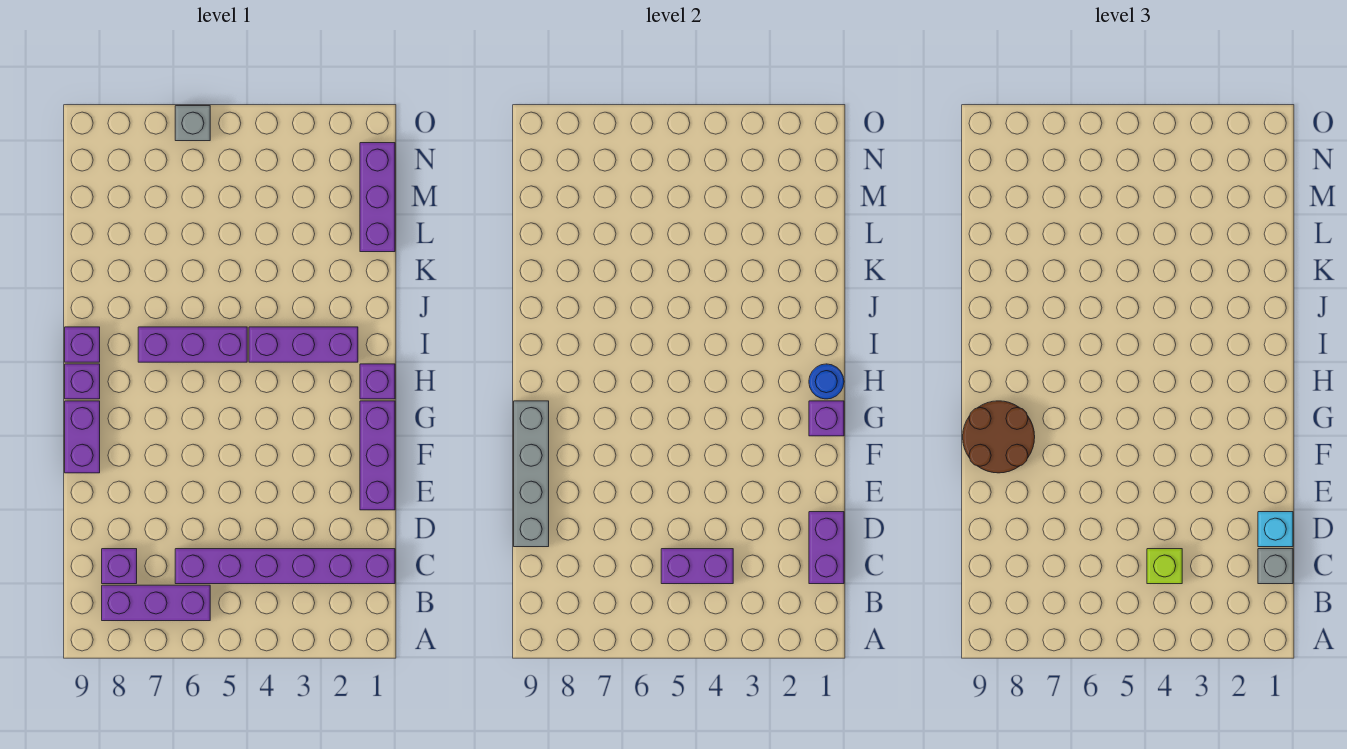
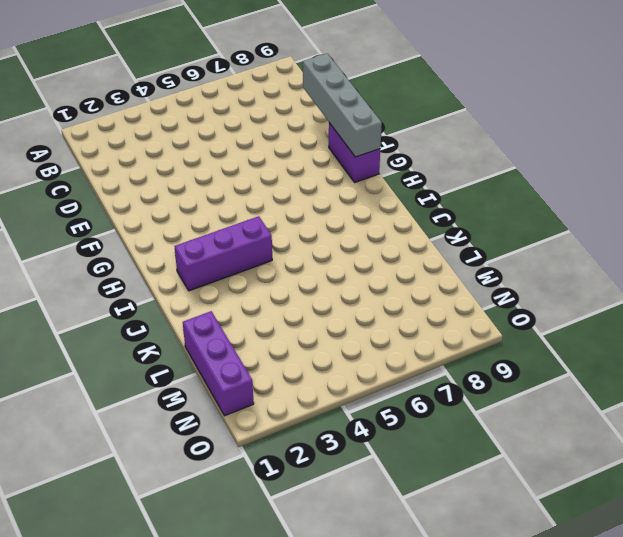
none -> purple brick B6:B8 level 1
none -> purple brick C1:C6 level 1
none -> purple brick C8 level 1

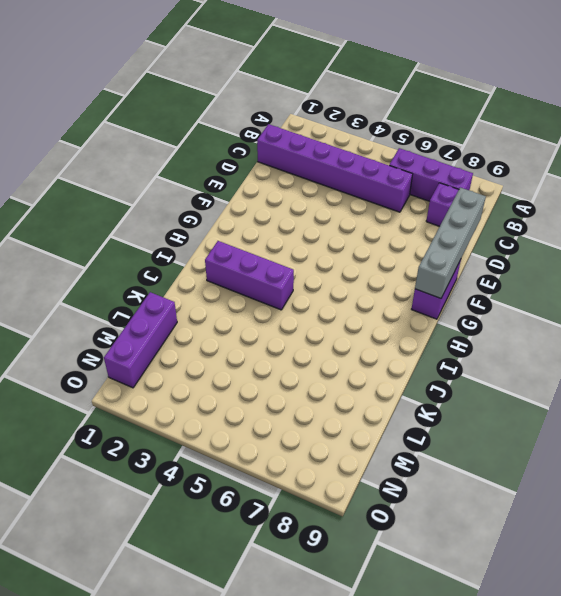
none -> purple brick E1:G1 level 1
none -> purple brick H1 level 1
none -> purple brick H9 level 1

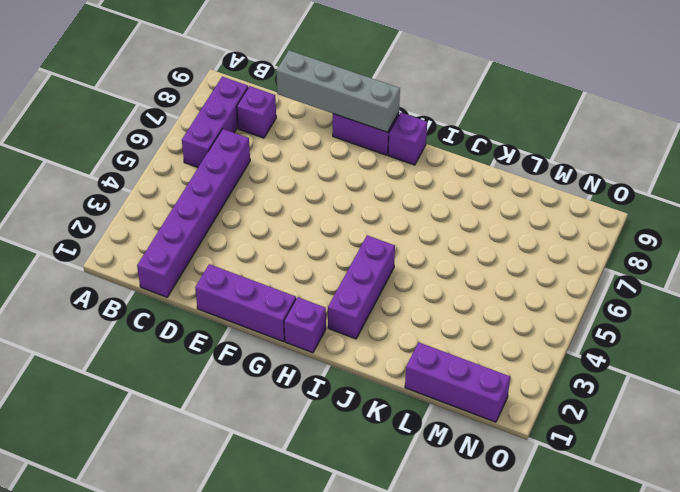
none -> purple brick I5:I7 level 1
none -> purple brick I9 level 1
none -> grey brick O6 level 1

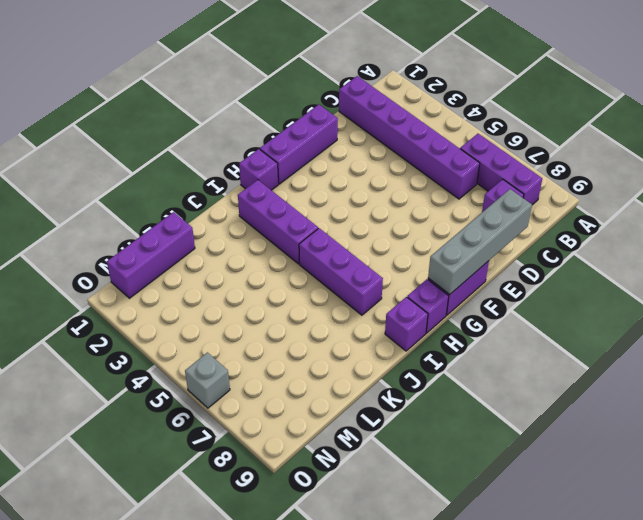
none -> purple brick C1:D1 level 2
none -> purple brick C4:C5 level 2
none -> purple brick G1 level 2

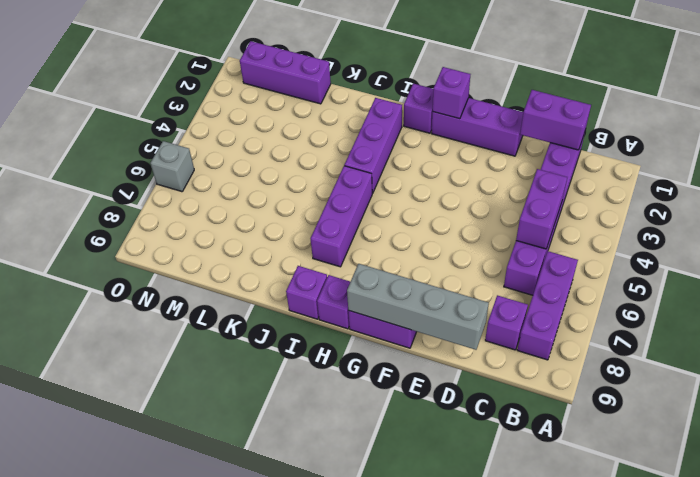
none -> blue round brick H1 level 2
none -> grey brick C1 level 3
none -> lime brick C4 level 3

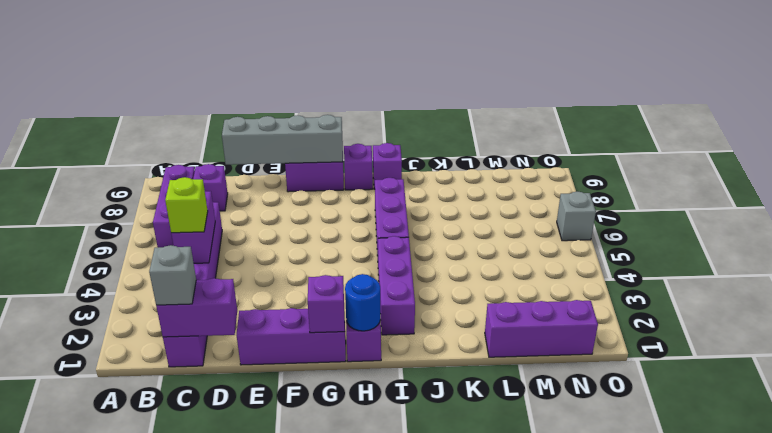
none -> cyan brick D1 level 3
none -> brown round brick F8:G9 level 3

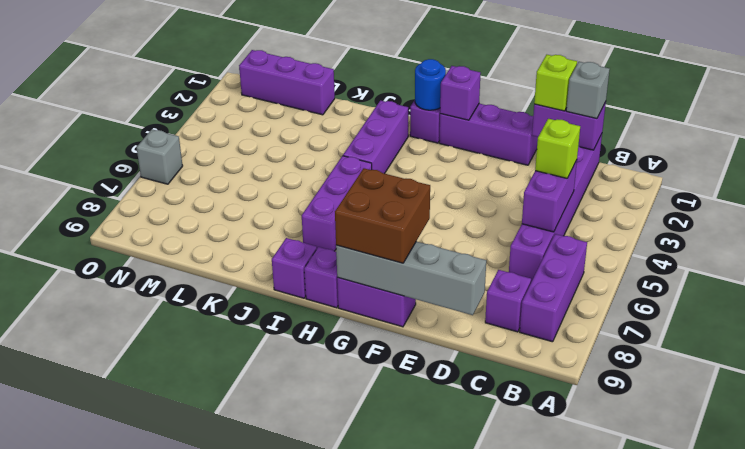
lime brick D1 level 3 -> cyan brick D1 level 3
brown brick F8:G9 level 3 -> brown round brick F8:G9 level 3

